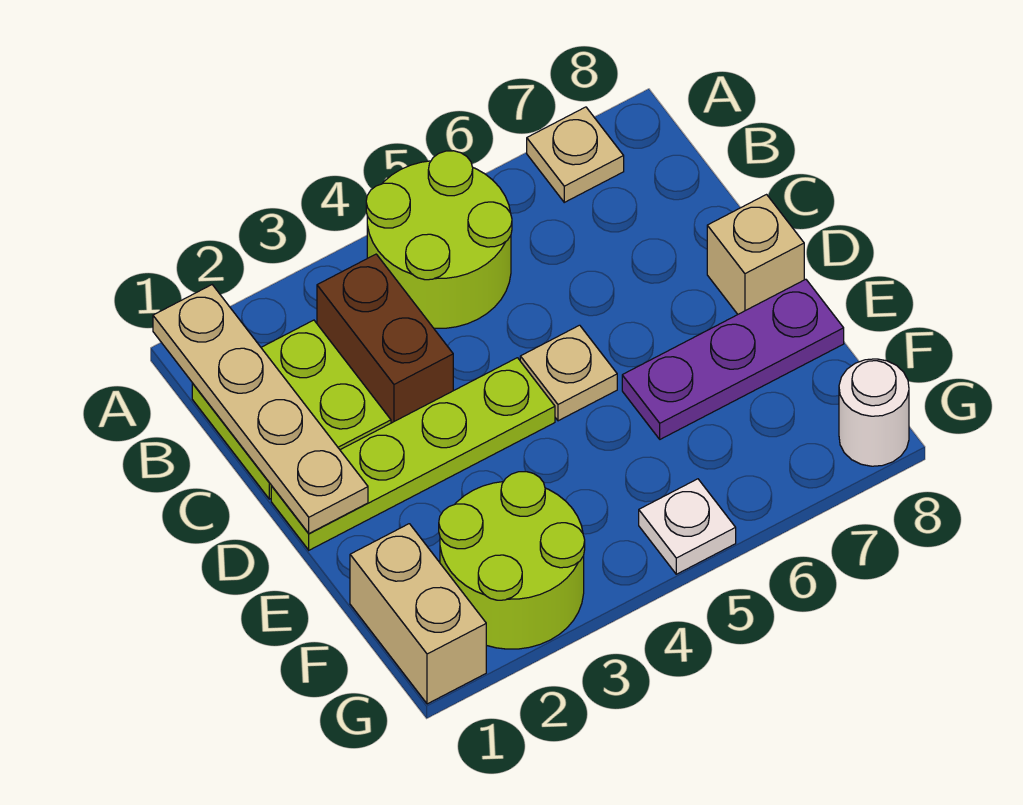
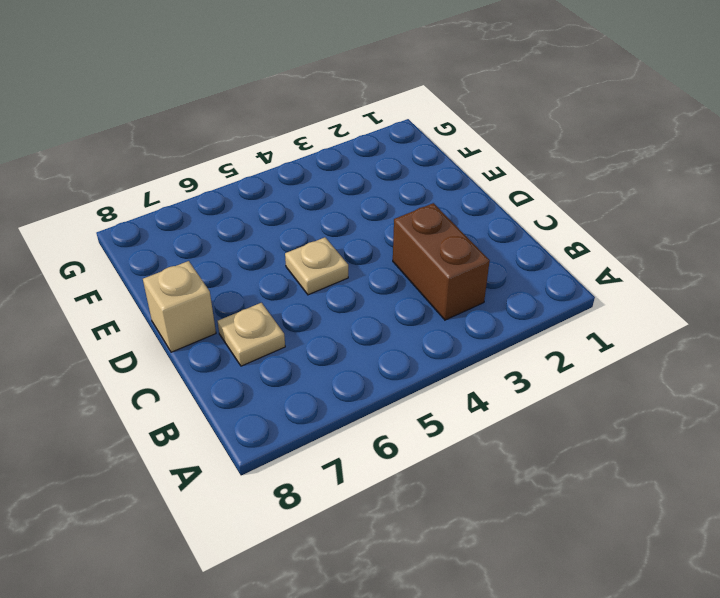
tan plate C7 level 1 -> tan plate A7 level 1
none -> lime round brick A4:B5 level 1
none -> lime plate B1:C2 level 1
none -> lime plate D1:D4 level 1

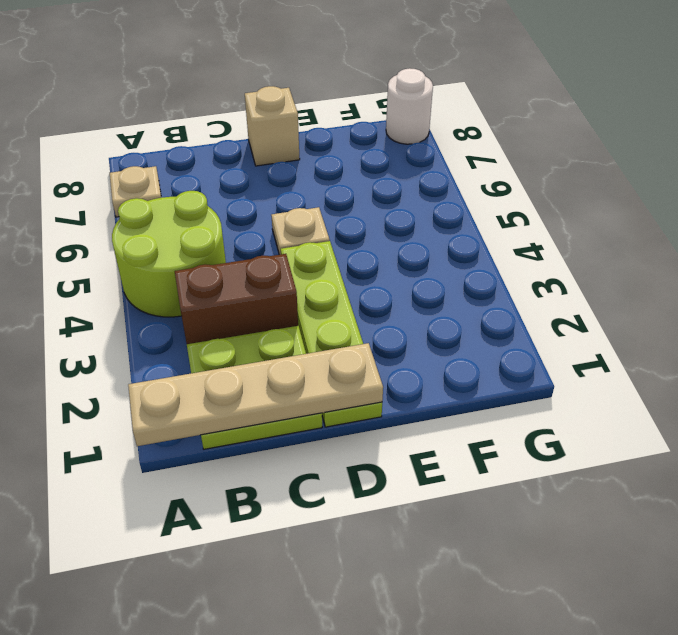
none -> purple plate E6:E8 level 1
none -> tan brick F1:G1 level 1
none -> lime round brick F2:G3 level 1

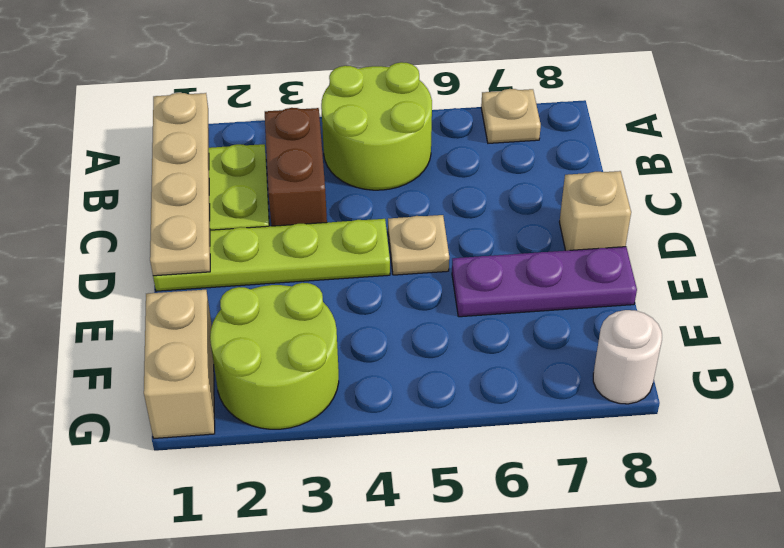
none -> white plate G5 level 1

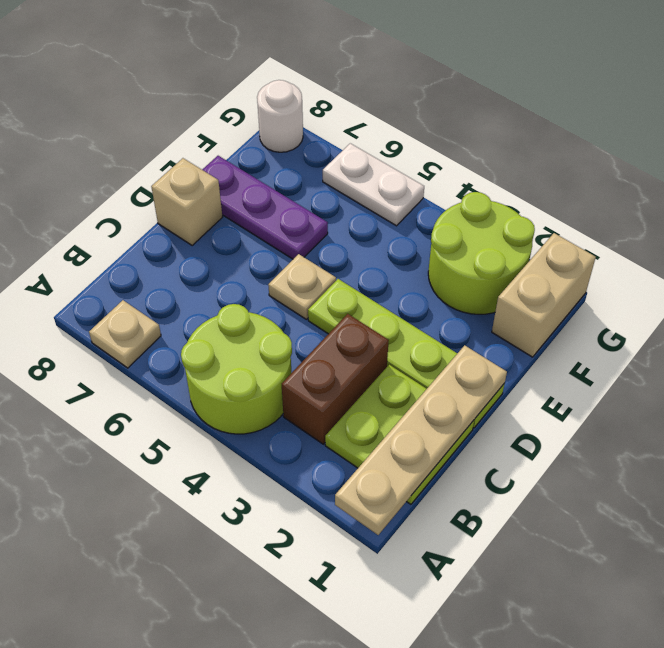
white plate G5:G6 level 1 -> white plate G5 level 1

